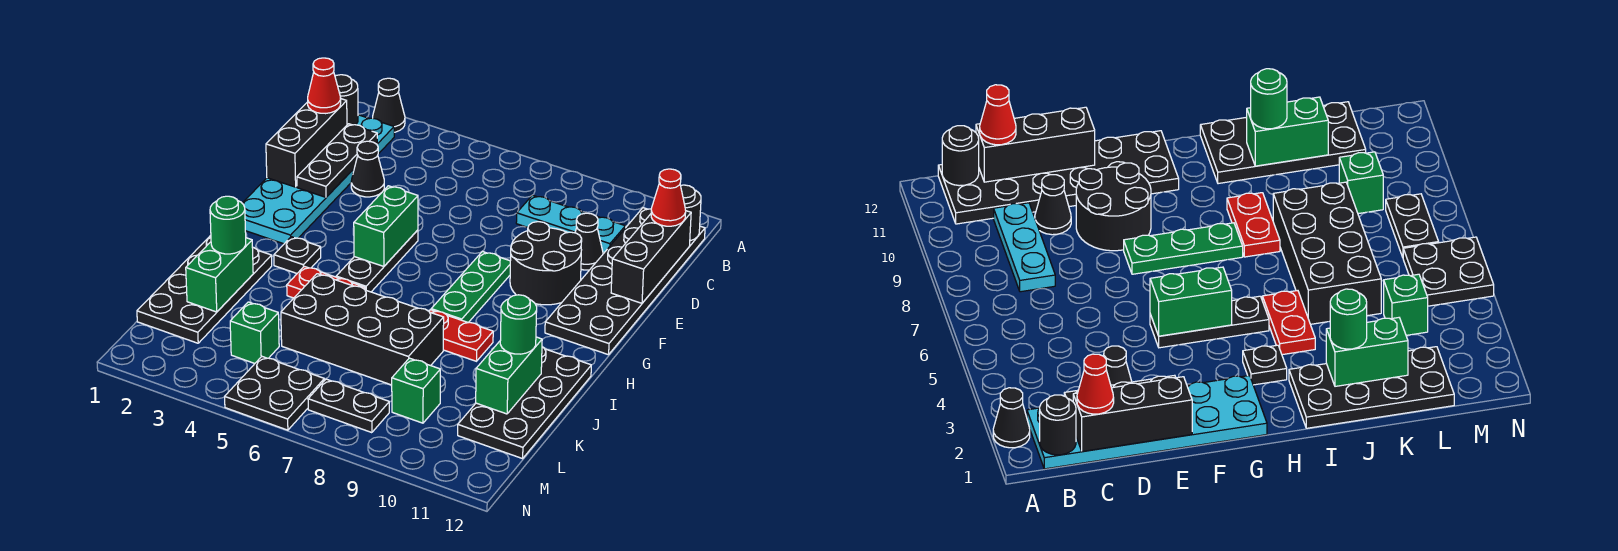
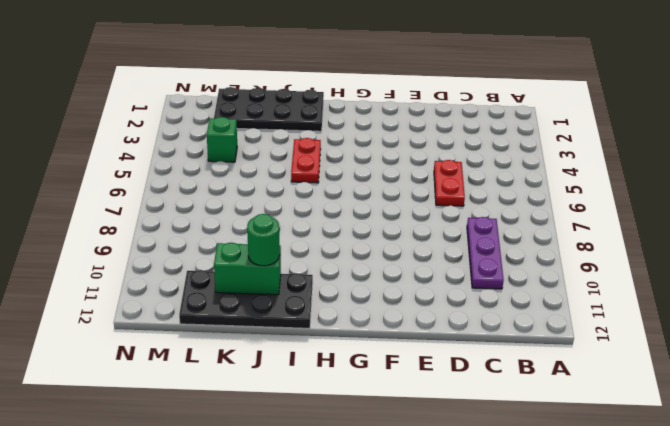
purple plate C8:C10 level 1 -> cyan plate C8:C10 level 1
red plate D5:D6 level 1 -> red plate I8:I9 level 1
none -> black cone A2 level 1
none -> cyan plate B1:G2 level 1
none -> black plate B11:G12 level 1
none -> black cone D3 level 1

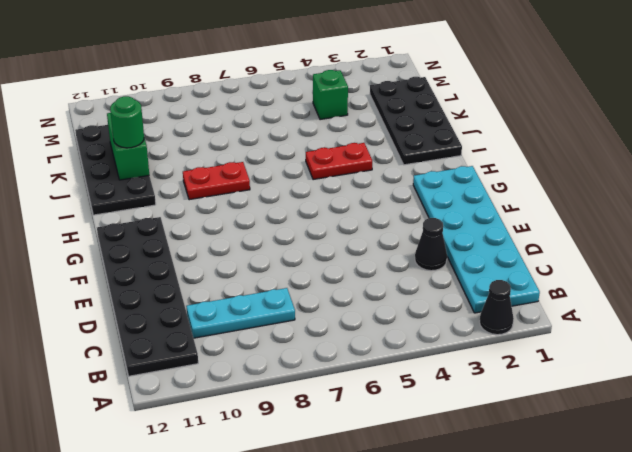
none -> black cone D10 level 1
none -> black round brick E9:F10 level 1
none -> black plate F5:H5 level 1
none -> green plate F8:H8 level 1

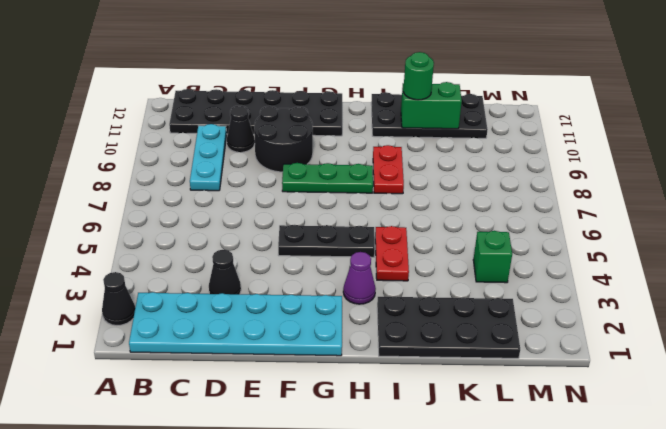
purple cone H3 level 1 -> black plate H3 level 1
none -> black brick J5:K8 level 1
none -> green brick L9 level 1
none -> black plate M5:N6 level 1
none -> black plate M7:M8 level 1

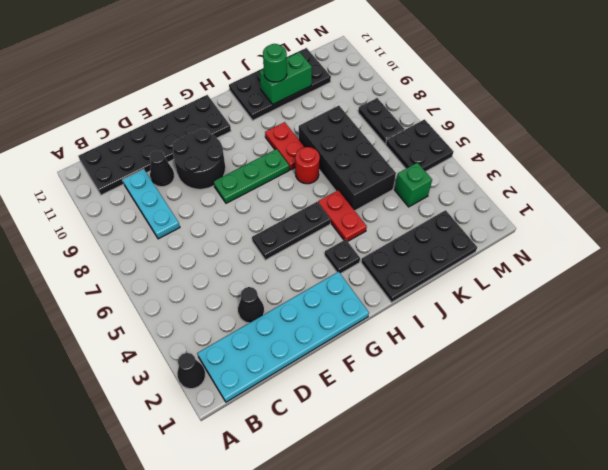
red round brick I7 level 1 -> none
none -> green brick L9 level 1
none -> black round brick B1 level 2
none -> black round brick B12 level 2
none -> black brick C1:E1 level 2

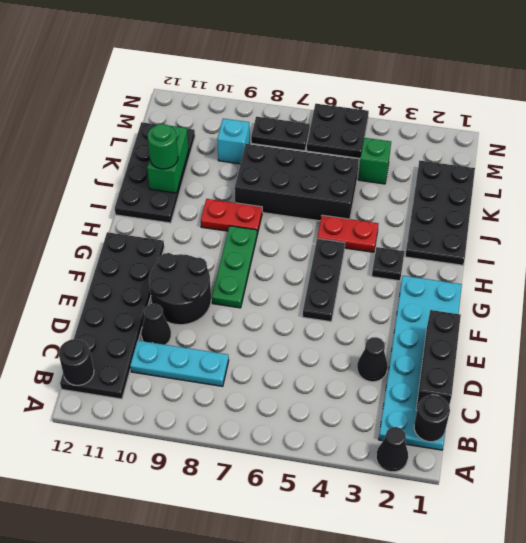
cyan brick L9 level 1 -> green brick L9 level 1
none -> black plate C2:E2 level 2
none -> black brick C12:E12 level 2
none -> green brick F5:G5 level 2
none -> green brick J2:K2 level 2

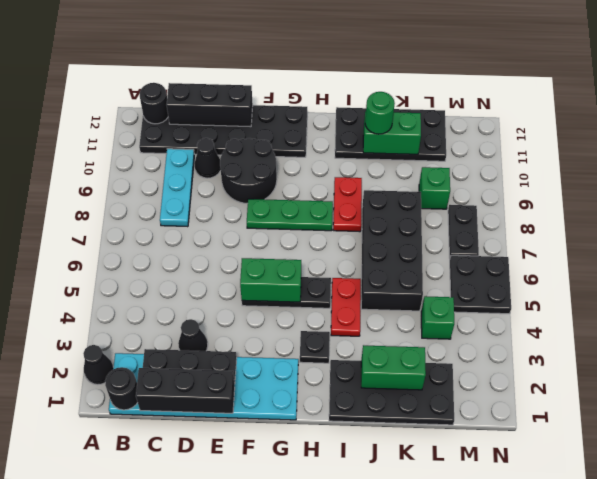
none -> red cone C1 level 3
none -> red cone C12 level 3
none -> green round brick J2 level 3

